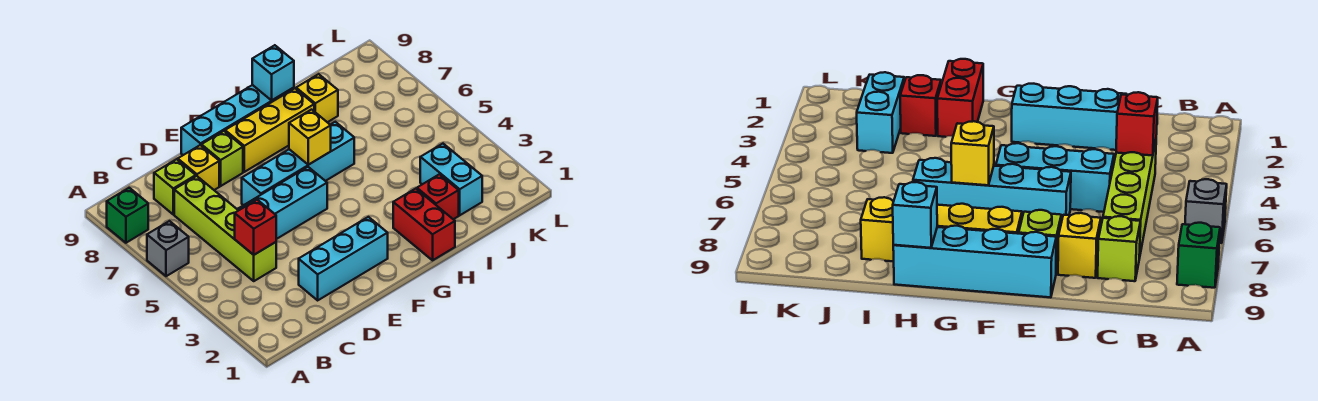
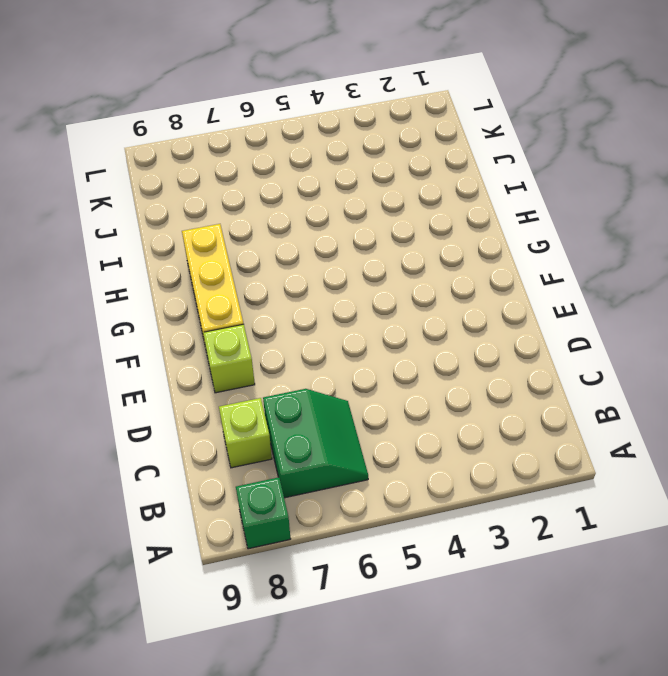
green slope B6:C7 level 1 top 7 -> lime brick C4:C7 level 1
none -> grey brick A6 level 1
none -> cyan brick D2:F2 level 1
none -> cyan brick D5:F5 level 1

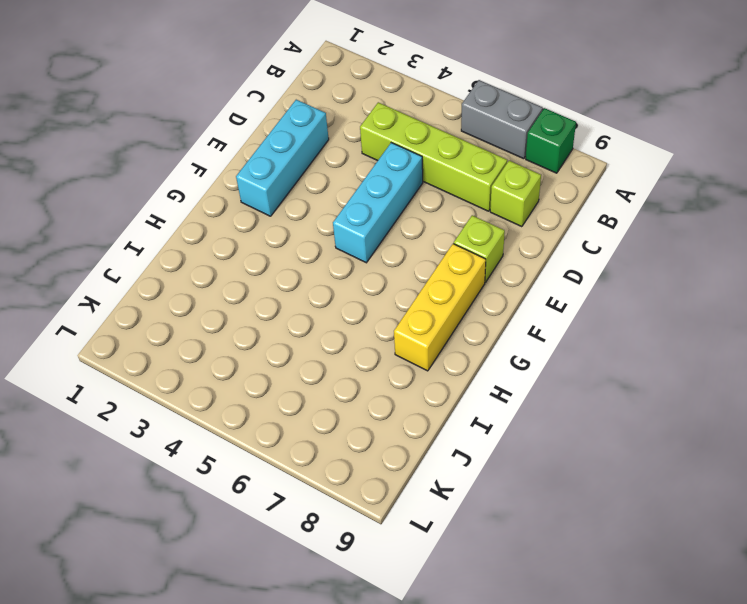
grey brick A6:A7 level 1 -> grey brick A6 level 1
none -> yellow brick D8 level 1
none -> cyan brick E6:H6 level 1
none -> cyan brick E9:H9 level 1

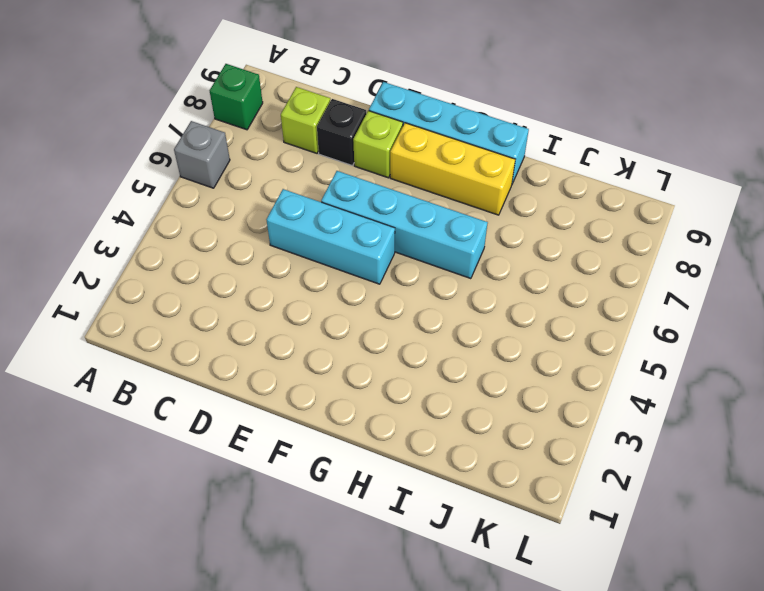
black brick D8 level 1 -> yellow brick D8 level 1
none -> lime brick C4:C7 level 1
none -> cyan brick D2:F2 level 1
none -> red brick H1:H2 level 1

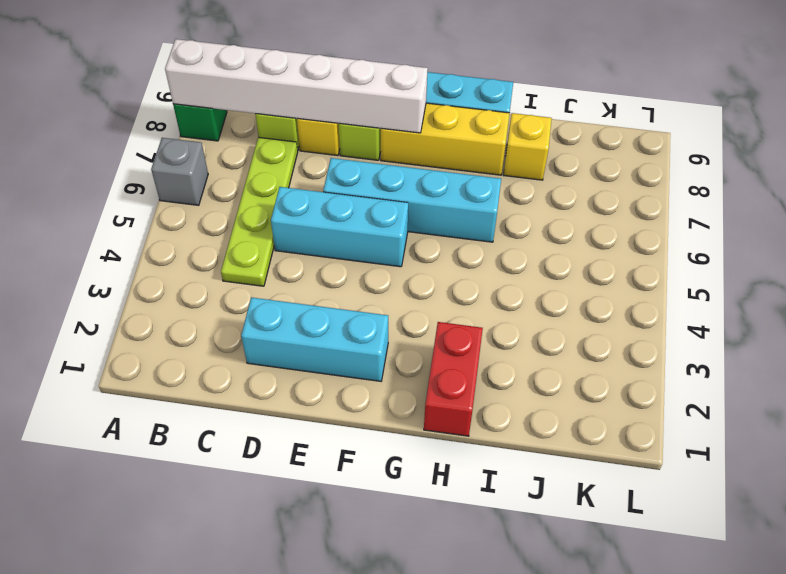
white brick A8:F8 level 2 -> none
lime plate C4:C7 level 1 -> lime brick C4:C7 level 1
none -> red brick I2 level 1
none -> cyan brick J2:J3 level 1
none -> red brick C4 level 2

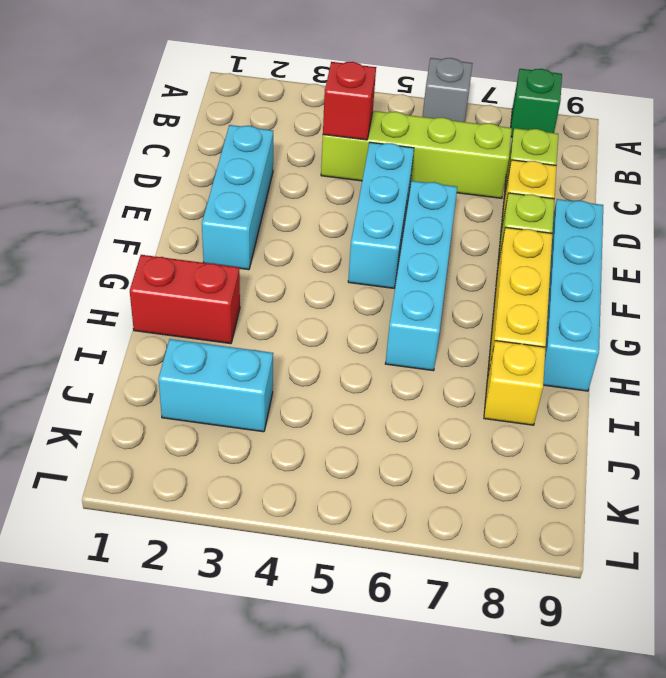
none -> red brick I2 level 1
none -> yellow brick G6 level 2
none -> cyan brick H9 level 2

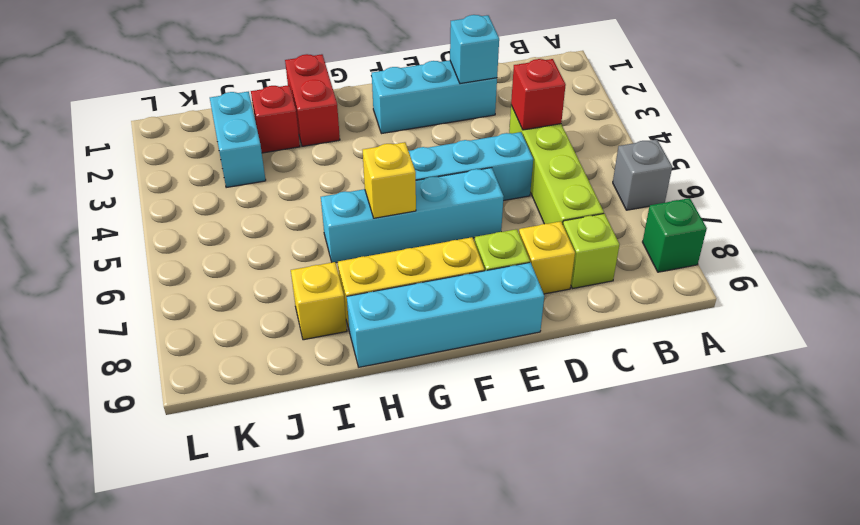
cyan brick D2 level 2 -> cyan brick H9 level 2

